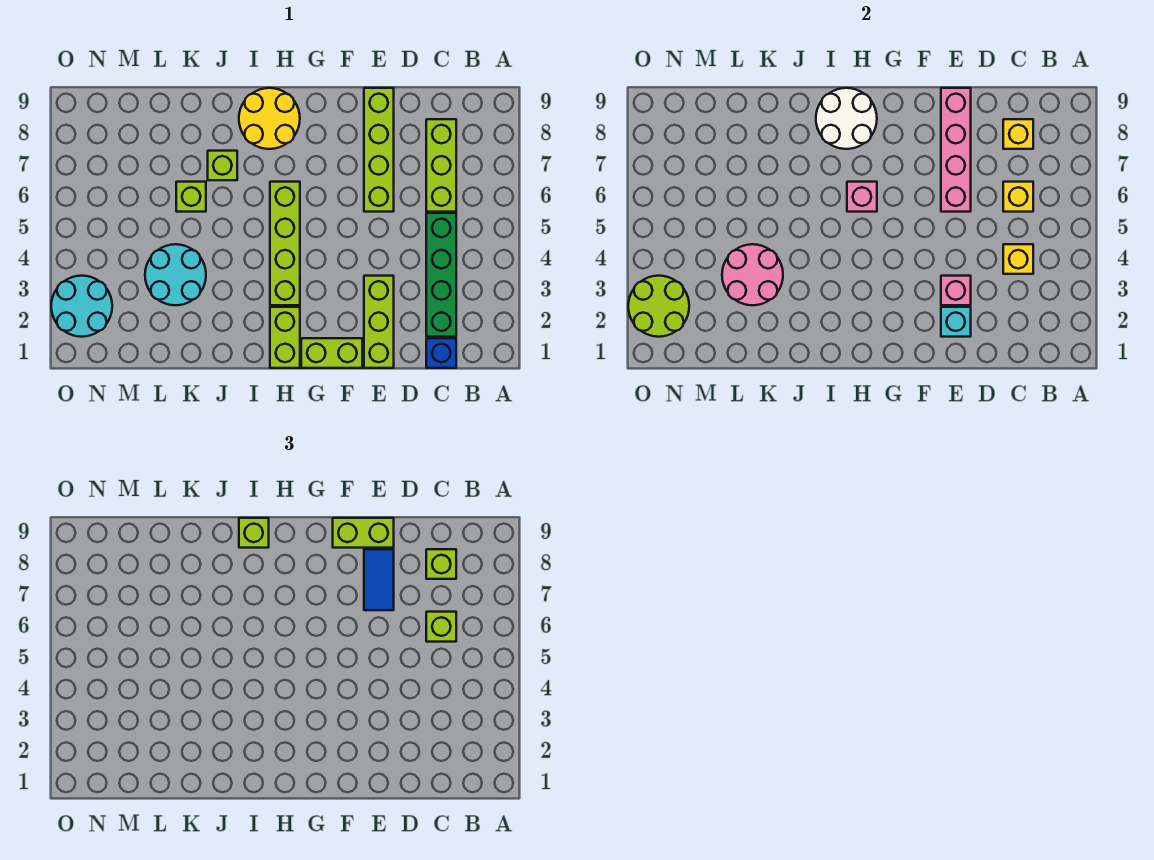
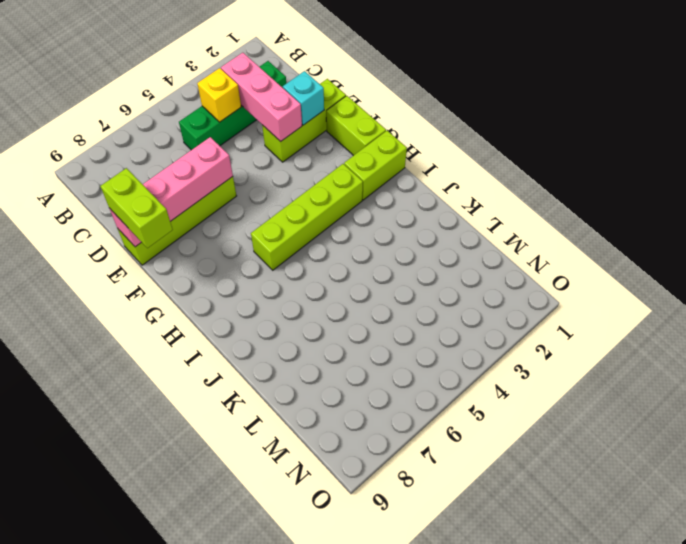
pink brick C3:E3 level 2 -> pink brick E3 level 2
none -> blue brick C1 level 1
none -> lime brick C6:C8 level 1
none -> yellow round brick H8:I9 level 1

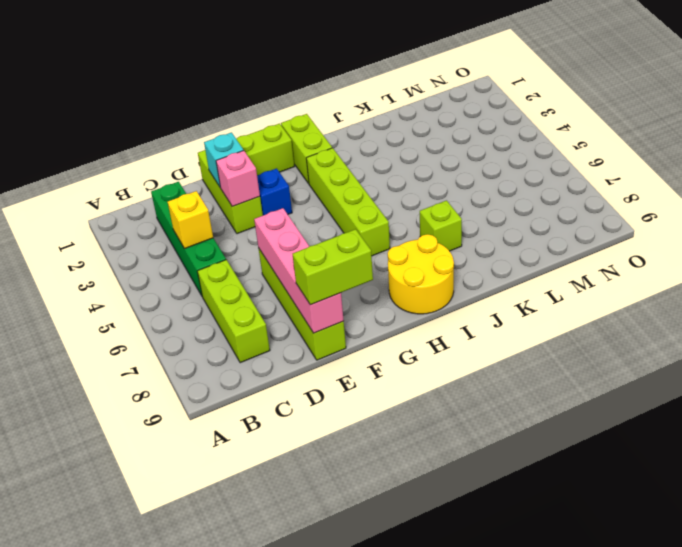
blue brick F3 level 1 -> blue brick C1 level 1
none -> cyan round brick K3:L4 level 1
none -> lime brick K6 level 1
none -> cyan round brick N2:O3 level 1

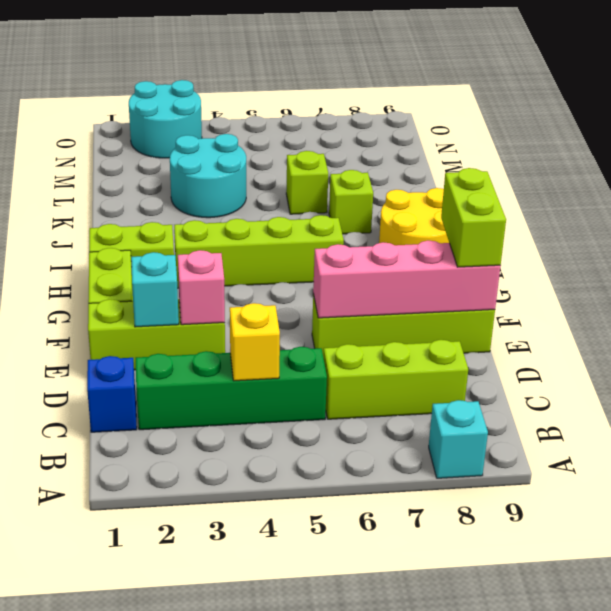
cyan brick A8 level 1 -> none
none -> yellow brick C6 level 2
none -> yellow brick C8 level 2
none -> pink brick H6 level 2

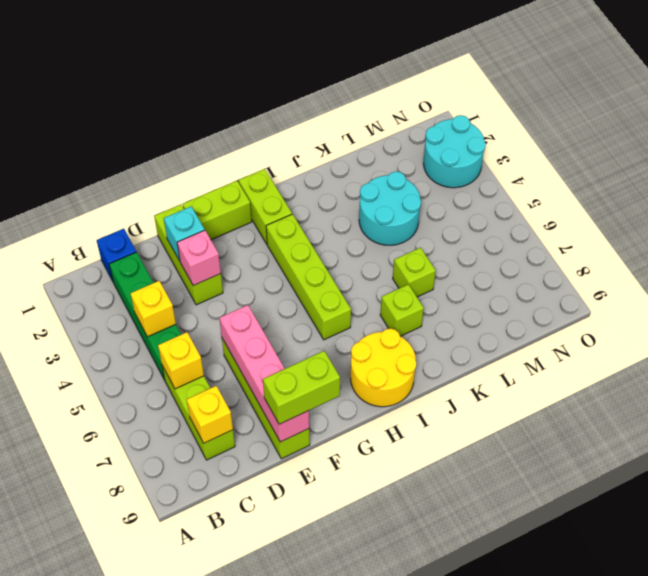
none -> pink brick H6 level 2
none -> white round brick H8:I9 level 2
none -> pink round brick K3:L4 level 2

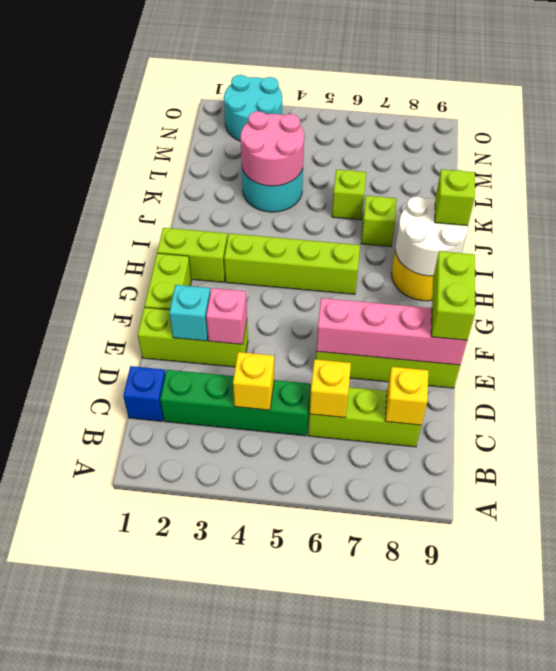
none -> pink brick H6 level 2
none -> lime round brick N2:O3 level 2
none -> lime brick C6 level 3

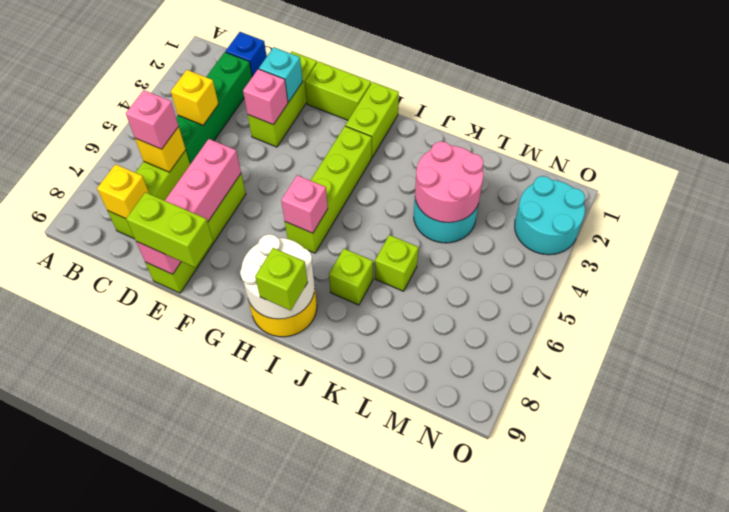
pink brick C6 level 3 -> lime brick C6 level 3
none -> lime round brick N2:O3 level 2
none -> lime brick C8 level 3
none -> blue tile E7:E8 level 3

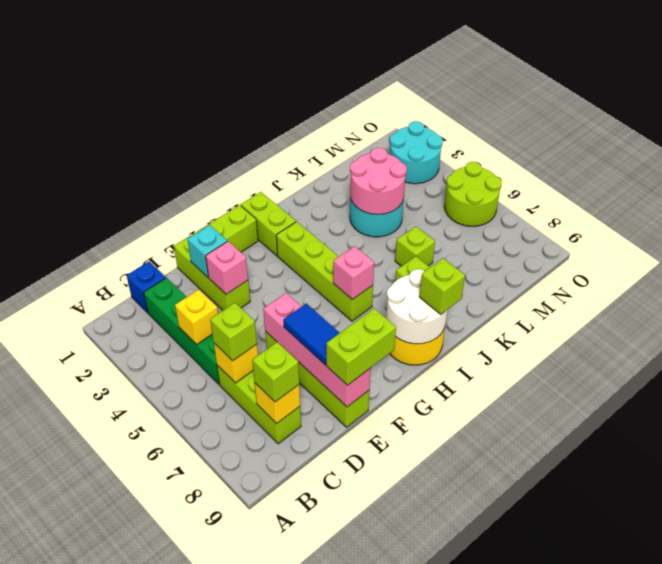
lime round brick N5:O6 level 1 -> lime round brick N2:O3 level 2

